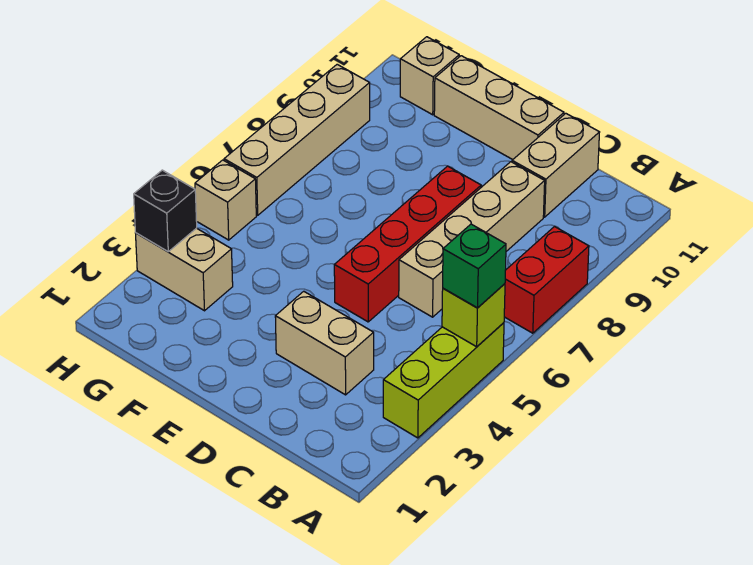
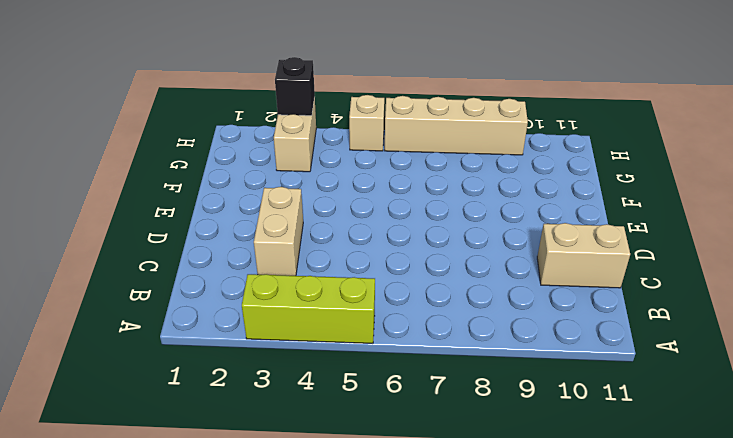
none -> red brick A7:A8 level 1
none -> tan brick C6:C9 level 1
none -> red brick D5:D8 level 1

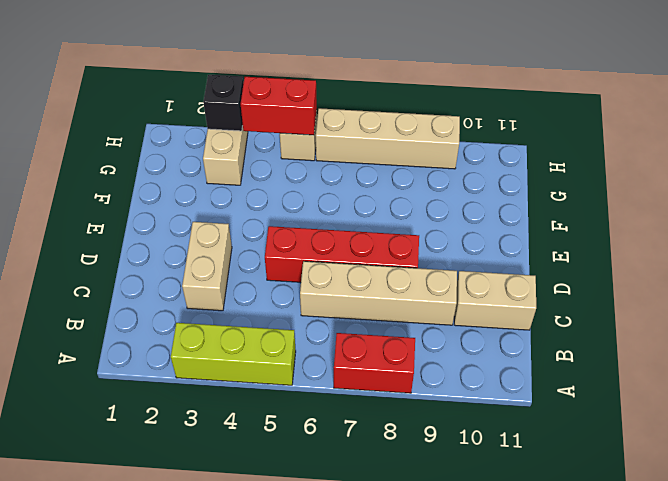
red brick H4:H5 level 2 -> none
none -> tan brick D11:F11 level 1
none -> tan brick G11 level 1
none -> lime brick A5 level 2

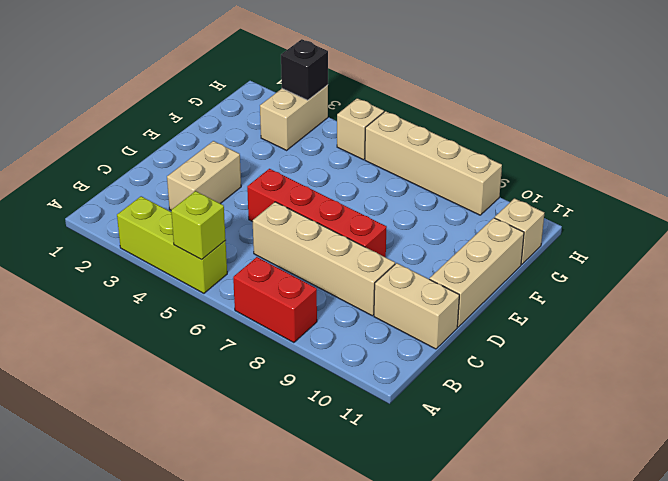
none -> green brick A5 level 3

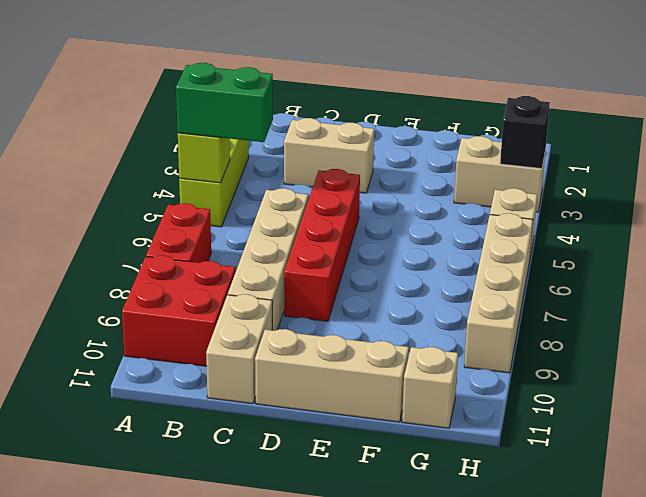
green brick A5:B5 level 3 -> green brick A5 level 3
red brick A9:B10 level 1 -> none

